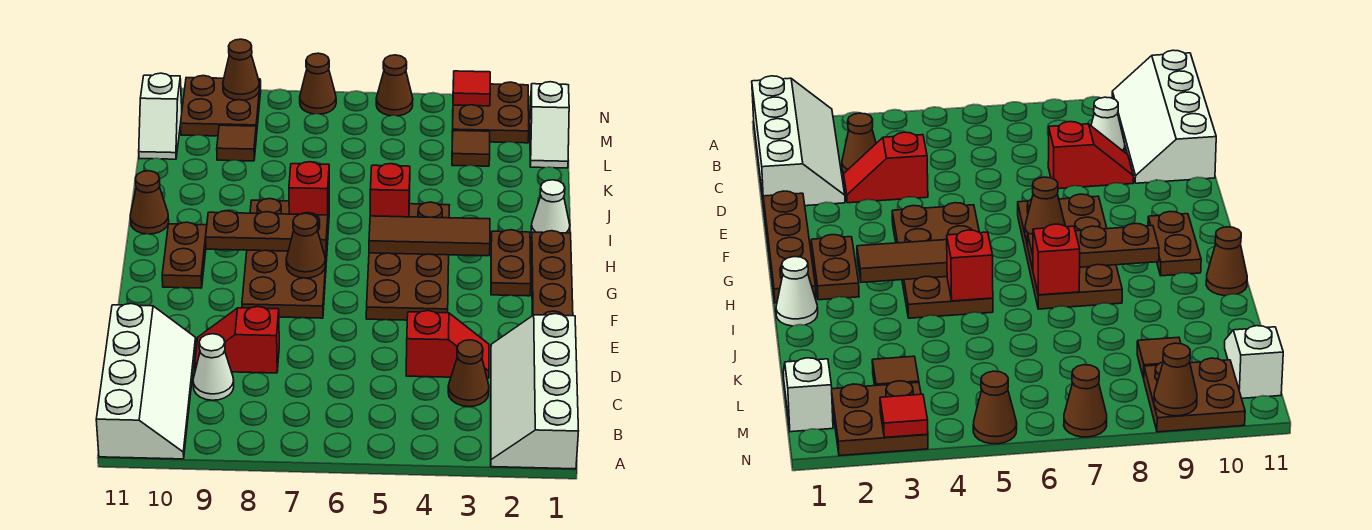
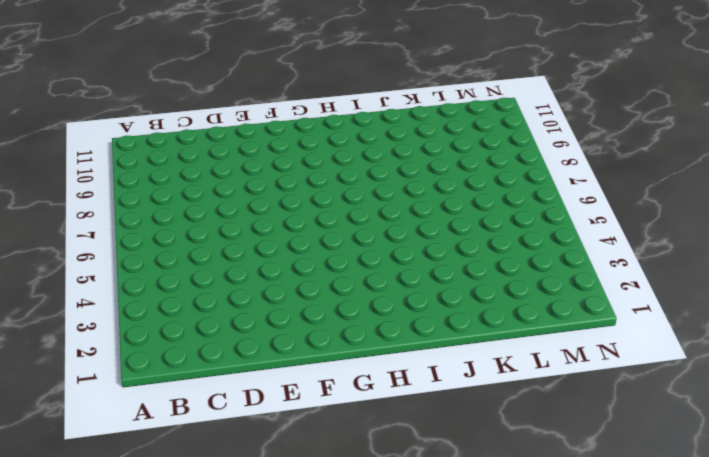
none -> white slope A1:D2 level 1 top 1
none -> white slope A10:D11 level 1 top 11
none -> brown cone C3 level 1

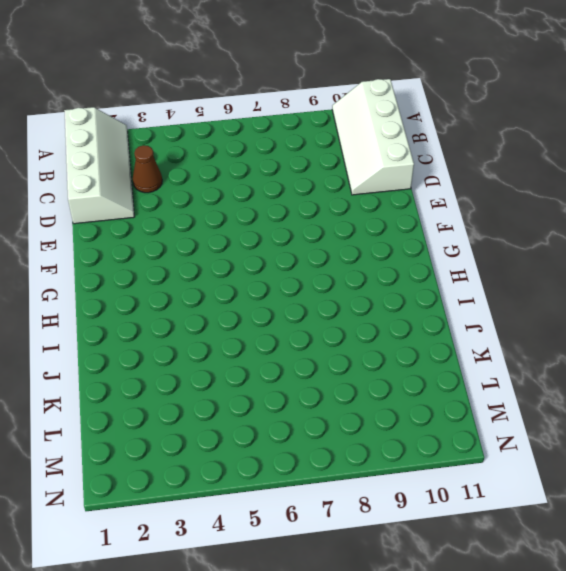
none -> white cone C9 level 1
none -> red slope D3:D4 level 1 top 4
none -> red slope D8:D9 level 1 top 8

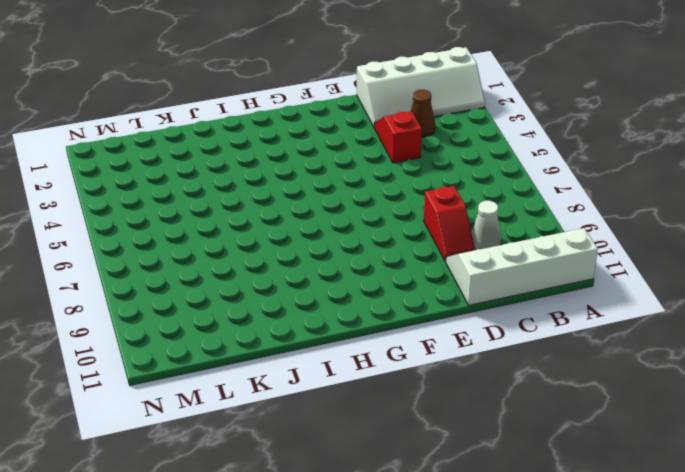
none -> brown plate E1:H1 level 1
none -> brown plate F4:I5 level 1
none -> brown plate F7:I8 level 1

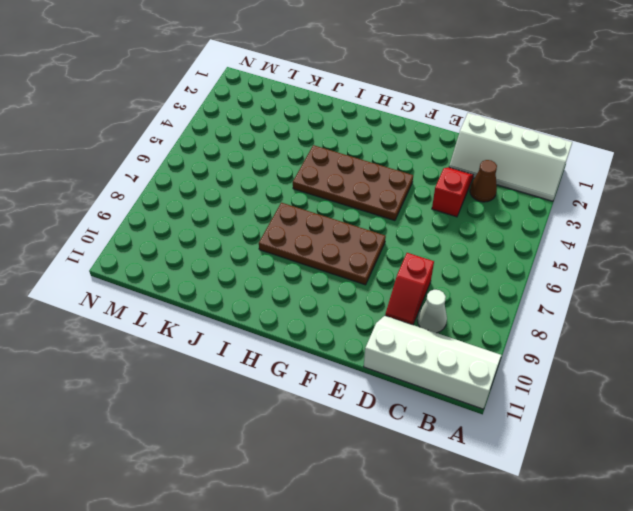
none -> brown plate E1:H1 level 1
none -> brown plate G2:H2 level 1
none -> brown plate G10:H10 level 1

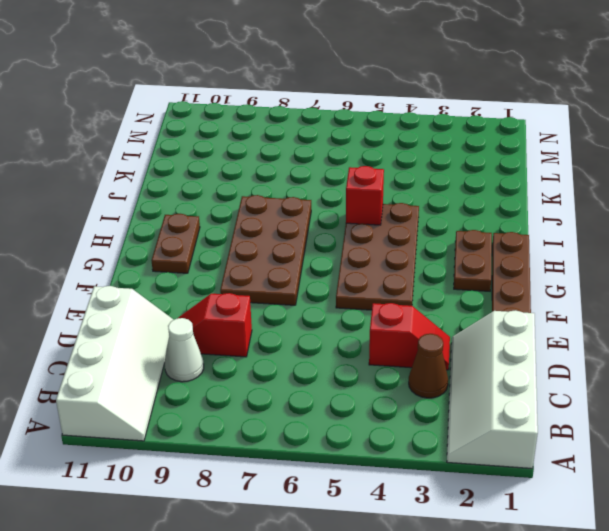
none -> white cone I1 level 1
none -> brown cone I11 level 1
none -> white slope L1:M1 level 1 top M

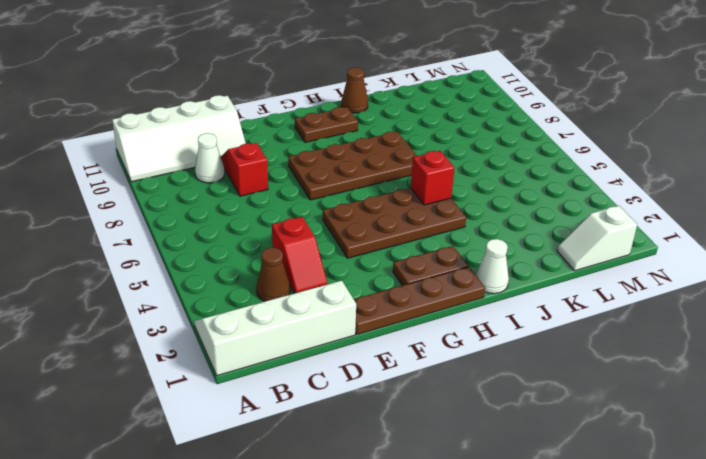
none -> brown tile L3 level 1
none -> brown tile L9 level 1
none -> white slope L11:M11 level 1 top M

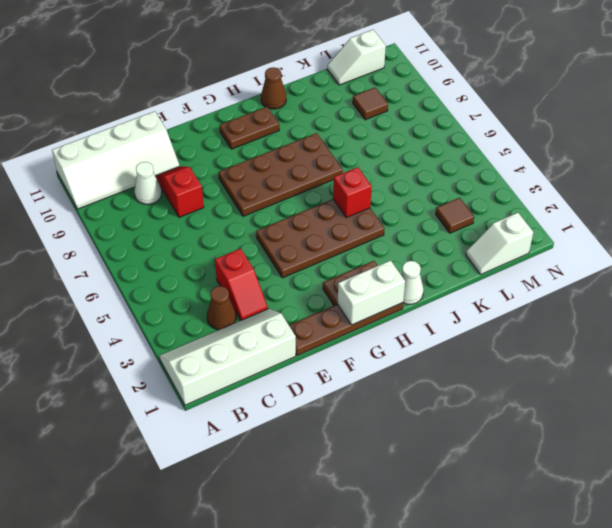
white brick G1:H1 level 2 -> none
none -> brown plate M2:N3 level 1
none -> brown plate M9:N10 level 1
none -> brown cone N5 level 1

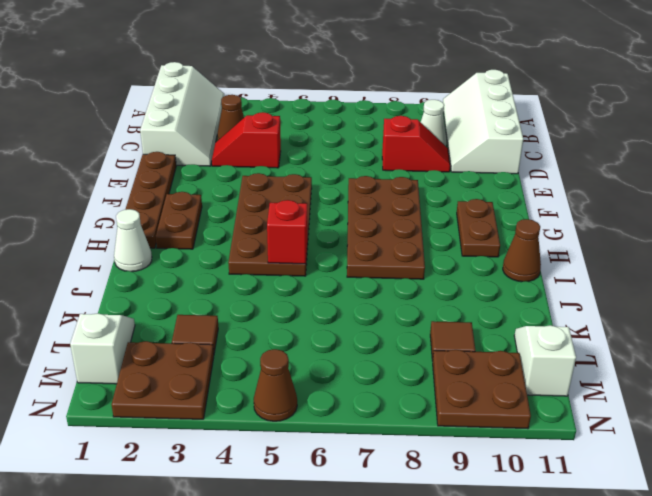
none -> brown cone N7 level 1
none -> brown cone G7 level 2
none -> brown tile H3:H5 level 2

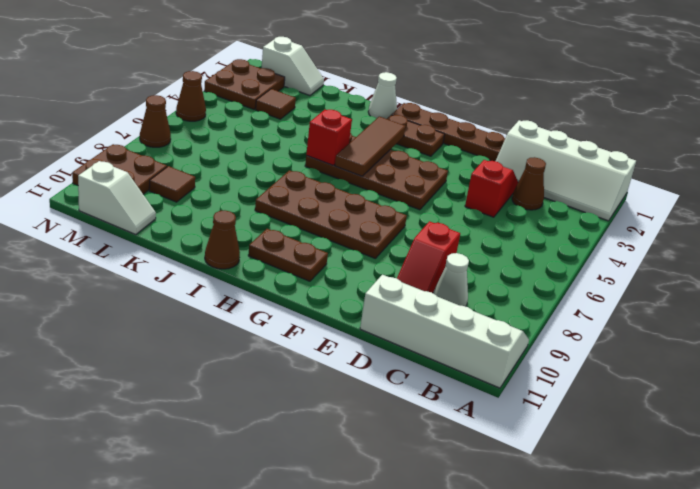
none -> brown cone G7 level 2
none -> brown plate H7:H9 level 2
none -> red brick I7 level 2

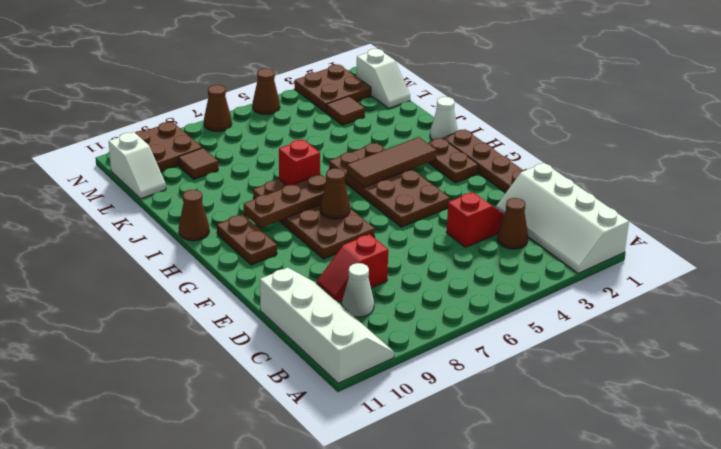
none -> red brick I5 level 2
none -> red tile N3 level 2
none -> brown cone N9 level 2

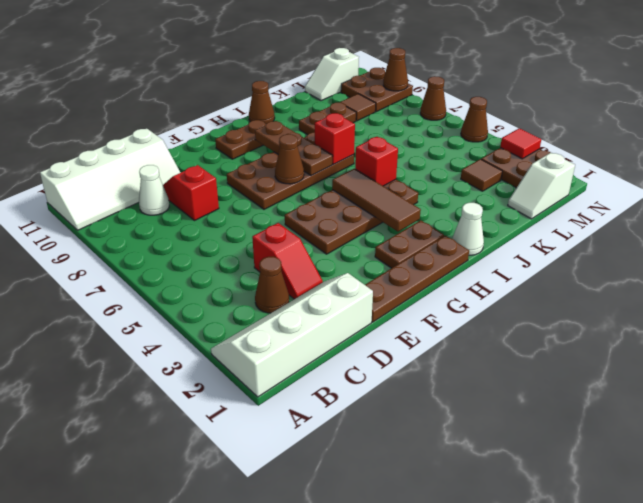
brown plate J9:K9 level 1 -> none

